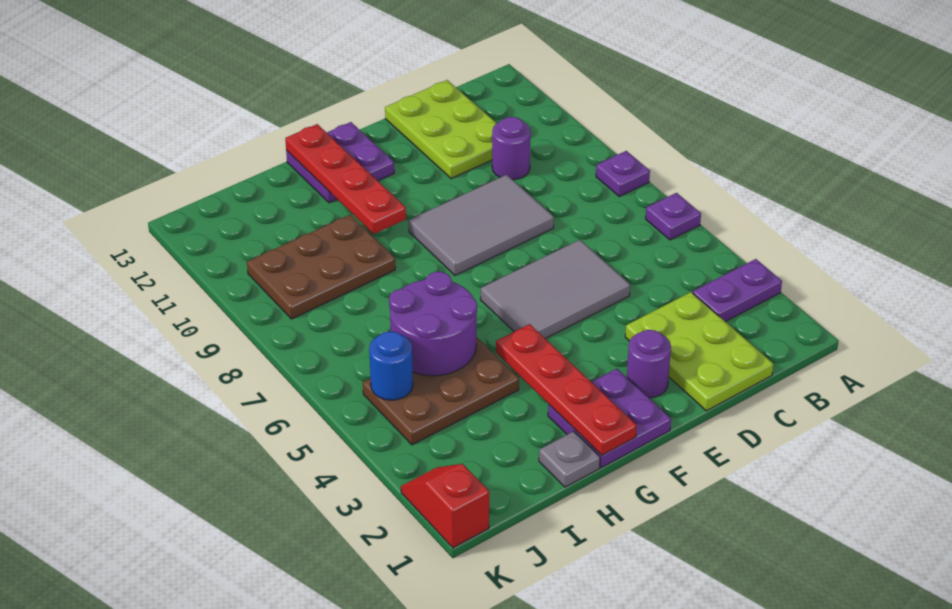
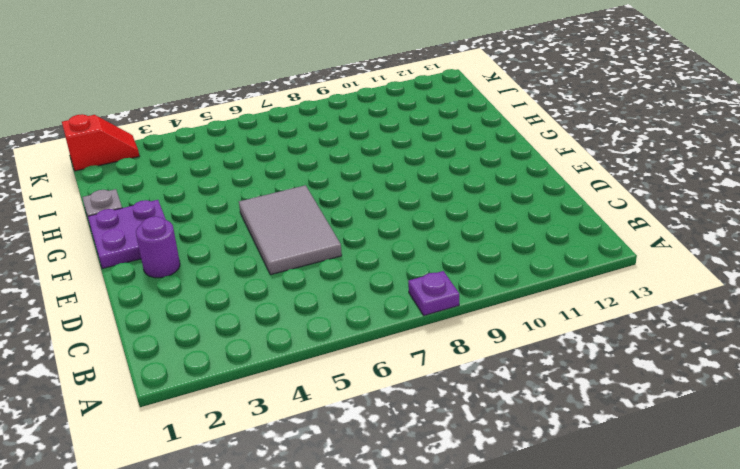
none -> purple plate A3:B3 level 1
none -> purple plate A6 level 1
none -> lime plate C1:D3 level 1

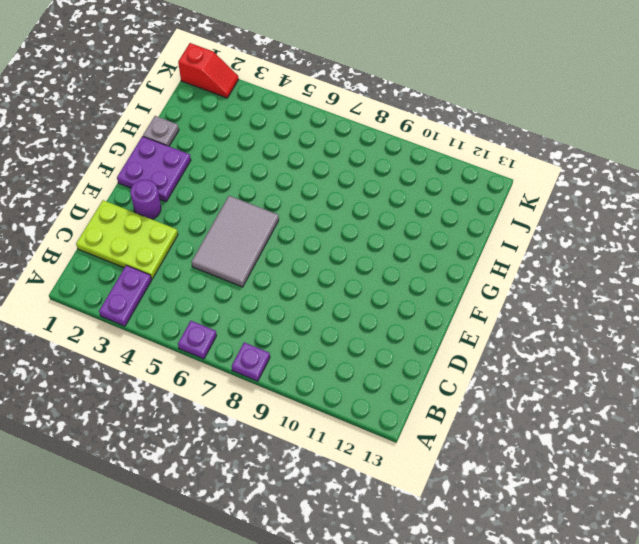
none -> purple round brick C10 level 1
none -> lime plate C11:D13 level 1
none -> grey tile D8:F9 level 1

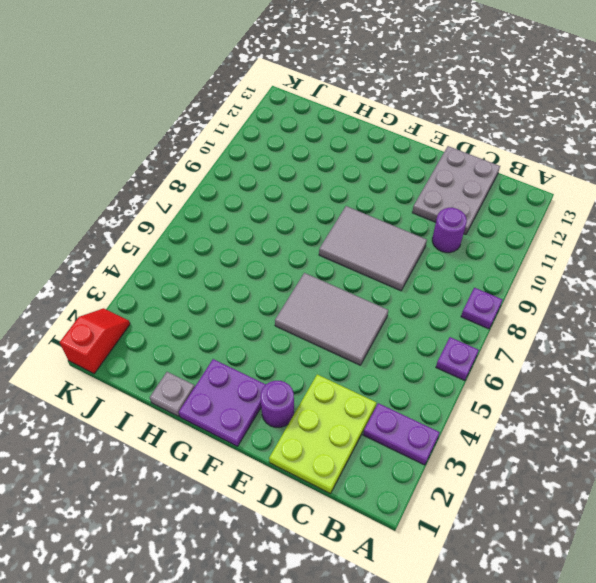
grey plate C11:D13 level 1 -> lime plate C11:D13 level 1
none -> purple plate F12:G13 level 1
none -> brown plate H4:J5 level 1
none -> brown plate H9:J10 level 1

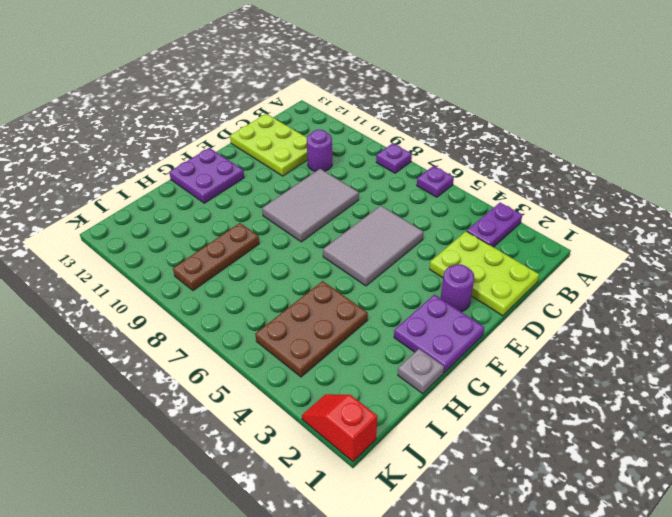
brown plate H9:J9 level 1 -> brown plate H9:J10 level 1
none -> red plate G1:G4 level 2
none -> red plate G10:G13 level 2
none -> purple round brick H5:I6 level 2

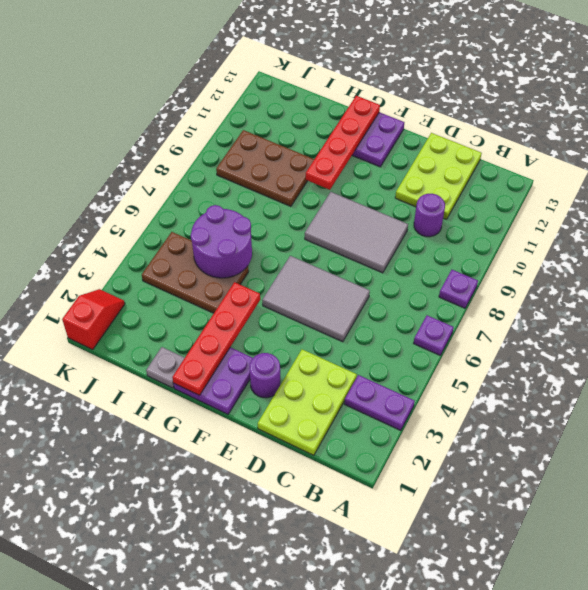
none -> blue round brick J5 level 2

